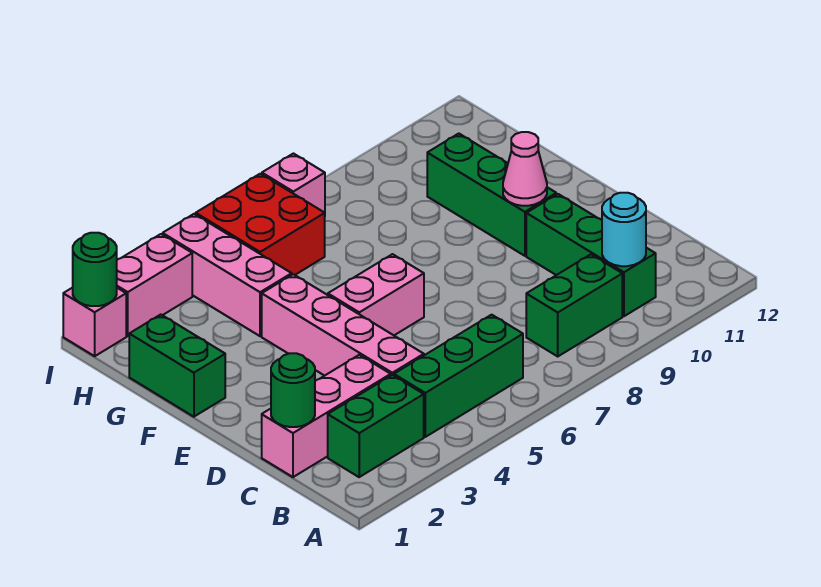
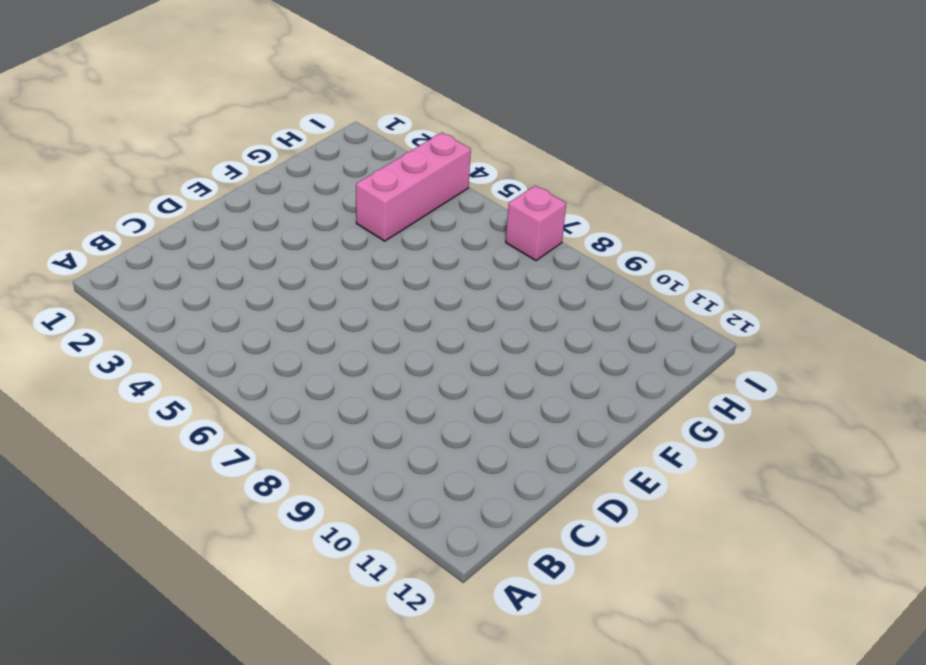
none -> green brick B2:B3 level 1
none -> green brick B4:B6 level 1
none -> green brick B8:B9 level 1

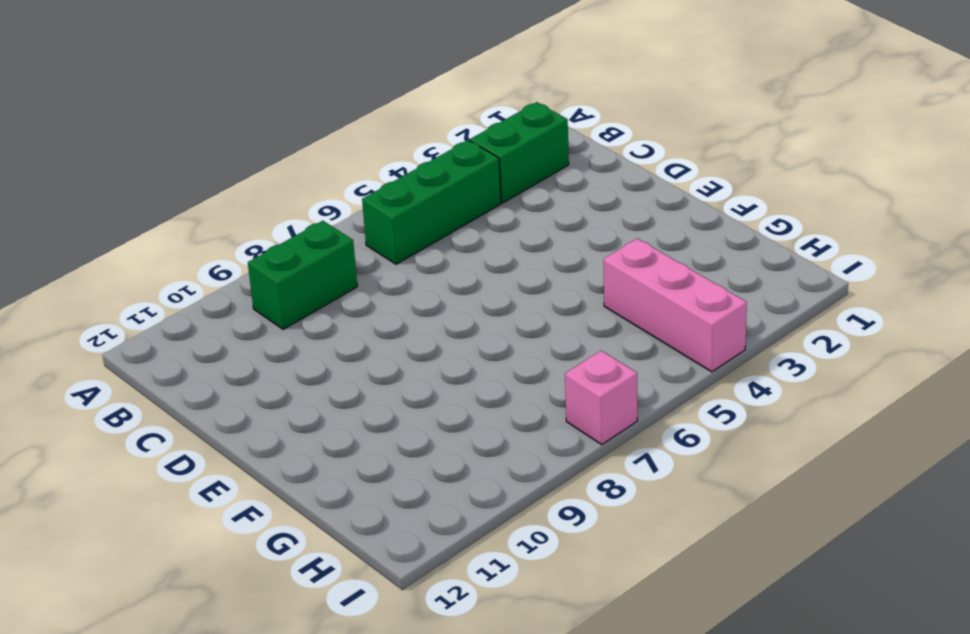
none -> green brick B10:D10 level 1
none -> pink brick C1:C3 level 1
none -> pink brick C4:F4 level 1

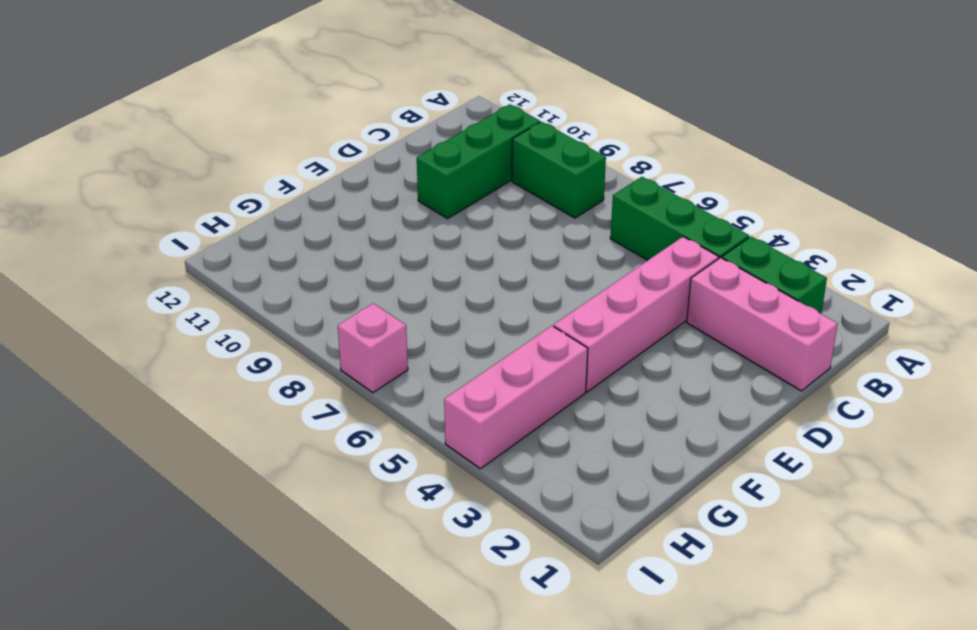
none -> pink brick E5:E6 level 1
none -> green brick E10:G10 level 1
none -> green brick F1:G1 level 1

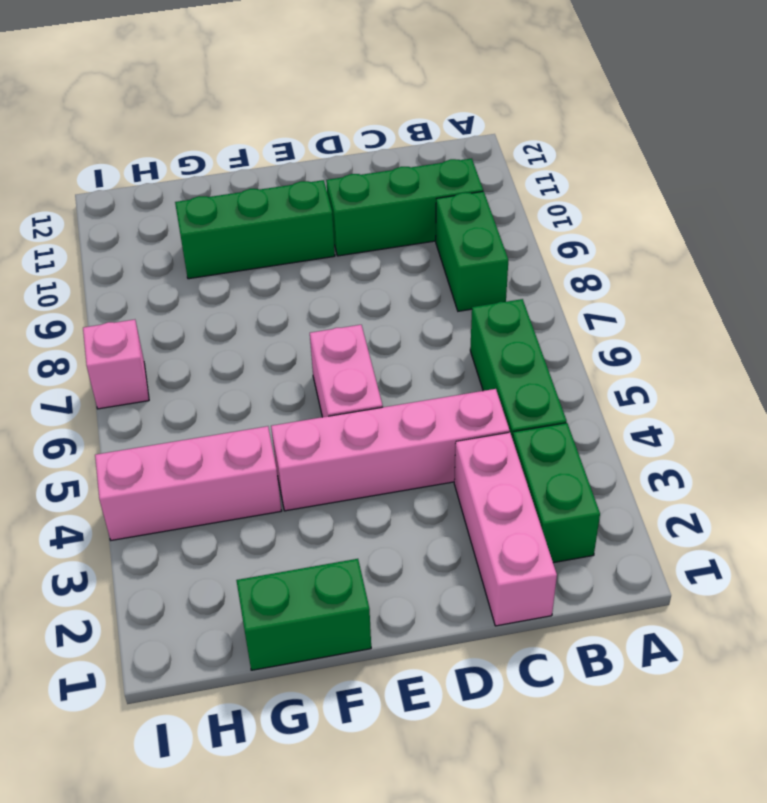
none -> red brick H5:I6 level 1
none -> pink brick I1 level 1
none -> pink brick I2:I3 level 1

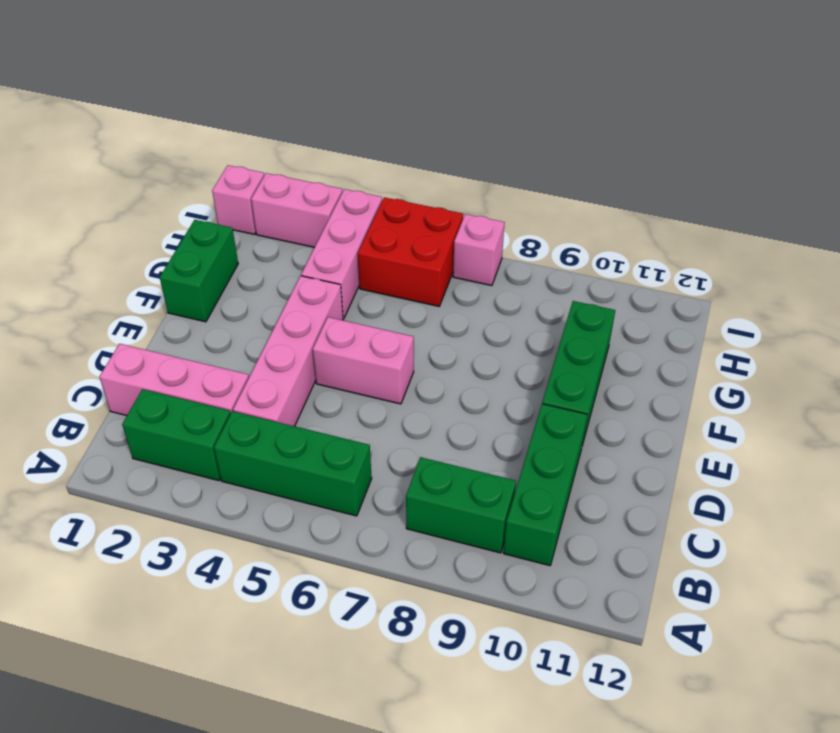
none -> cyan round brick B10 level 2
none -> green round brick C1 level 2
none -> pink cone E10 level 2

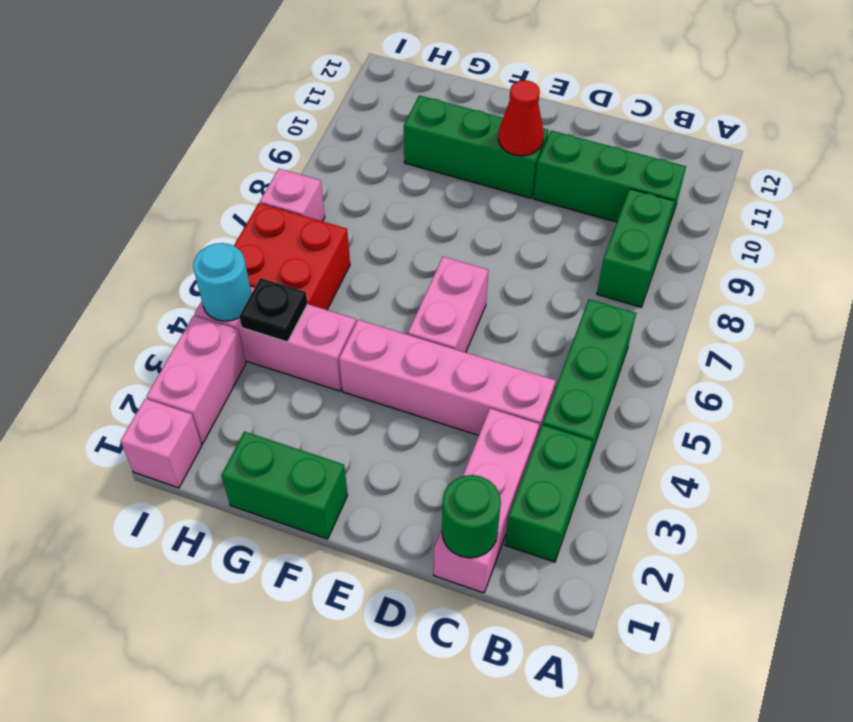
red cone E10 level 2 -> pink cone E10 level 2
black plate H4 level 2 -> none
cyan round brick I4 level 2 -> cyan round brick B10 level 2
none -> green round brick I1 level 2

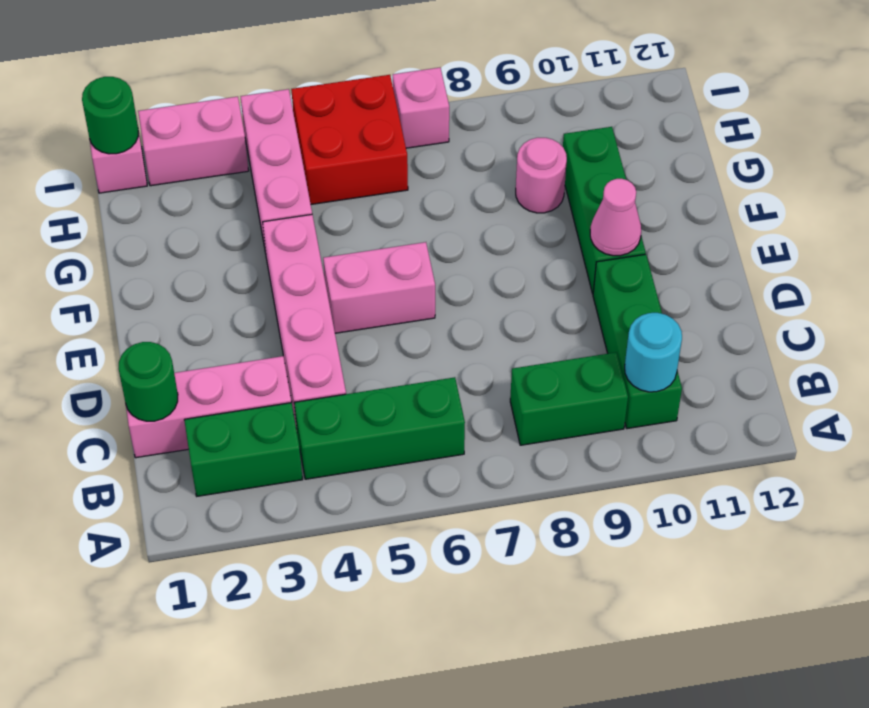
pink round brick G9 level 1 -> none
none -> green brick F1:G1 level 1

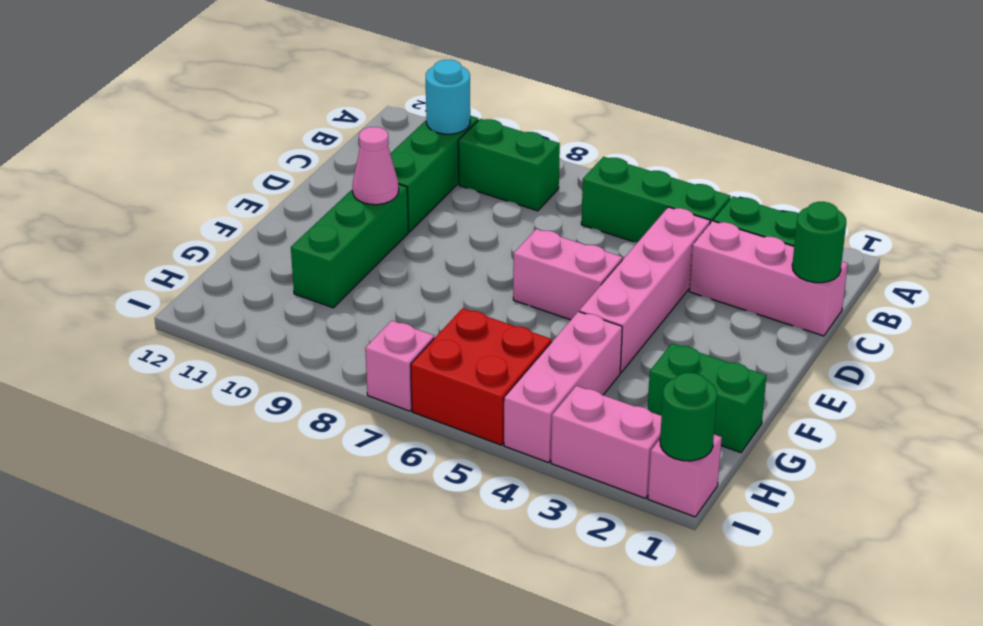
green brick G1:G2 level 1 -> green brick F1:G1 level 1

